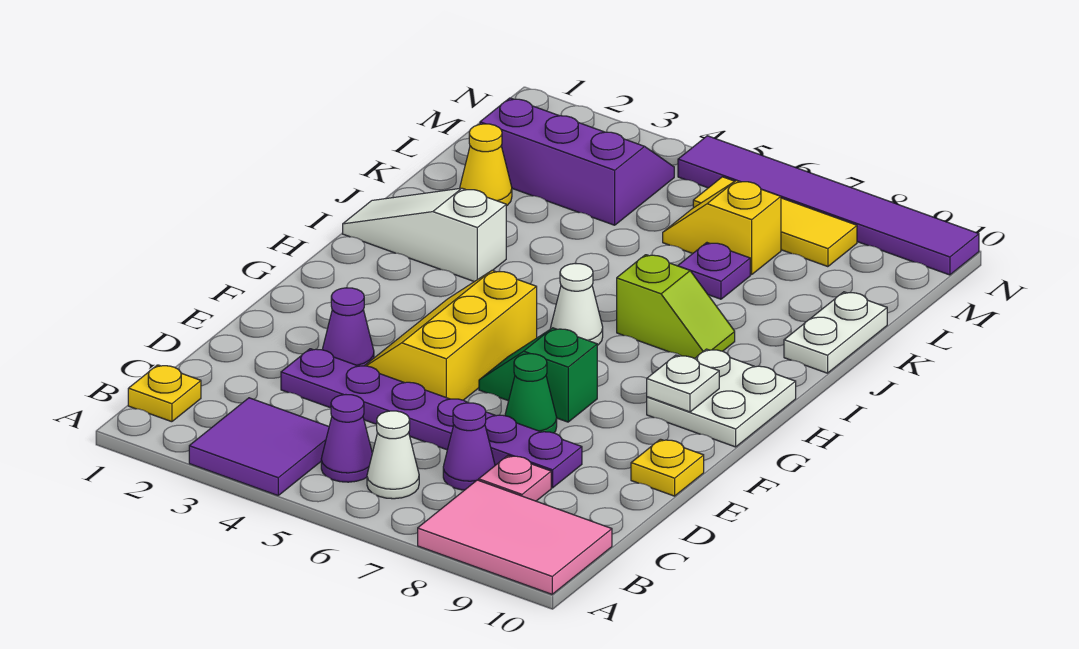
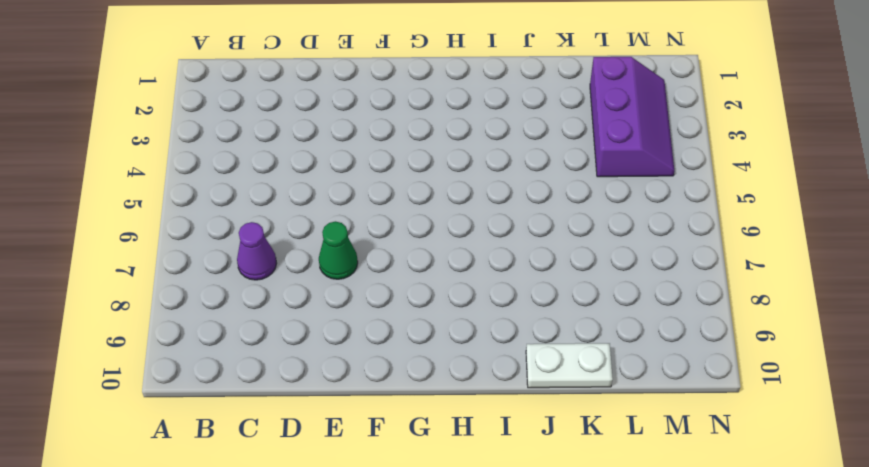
none -> purple tile A3:B4 level 1
none -> pink tile A8:B10 level 1
none -> yellow plate B1 level 1

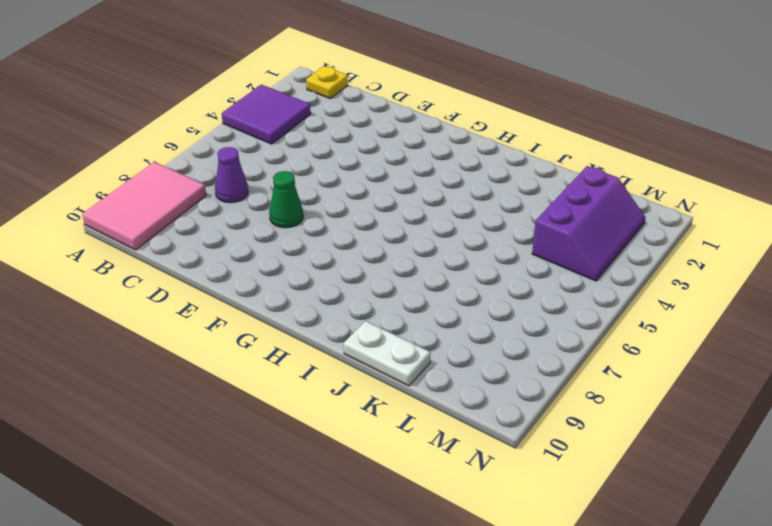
none -> purple cone B5 level 1
none -> white cone B6 level 1
none -> pink plate C8 level 1

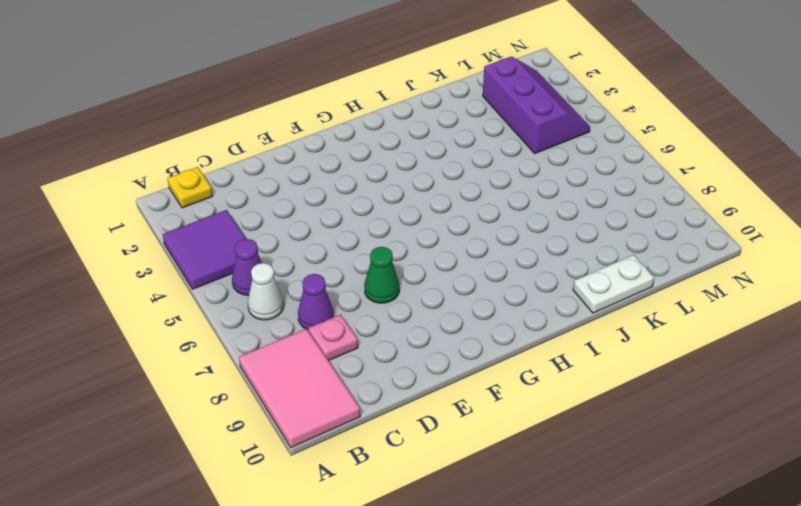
none -> purple plate D3:D8 level 1
none -> purple cone E3 level 1
none -> yellow slope E4:G5 level 1 top 5

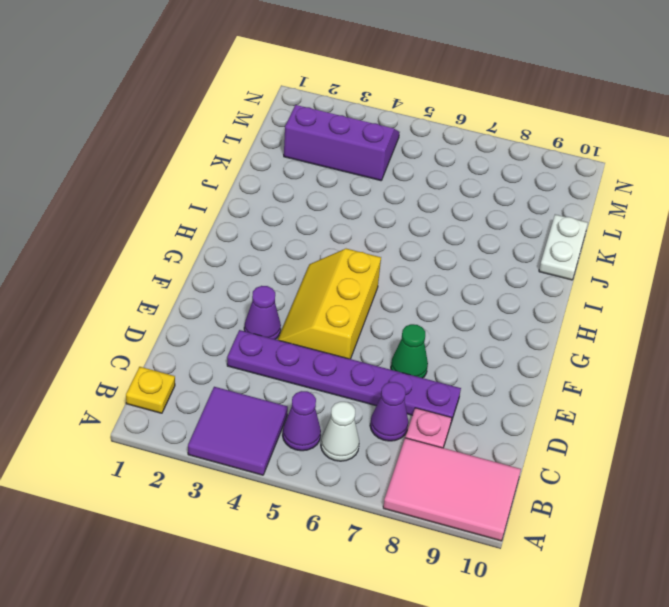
none -> yellow plate E10 level 1
none -> green slope F6:F7 level 1 top 7
none -> white plate G9:H10 level 1

